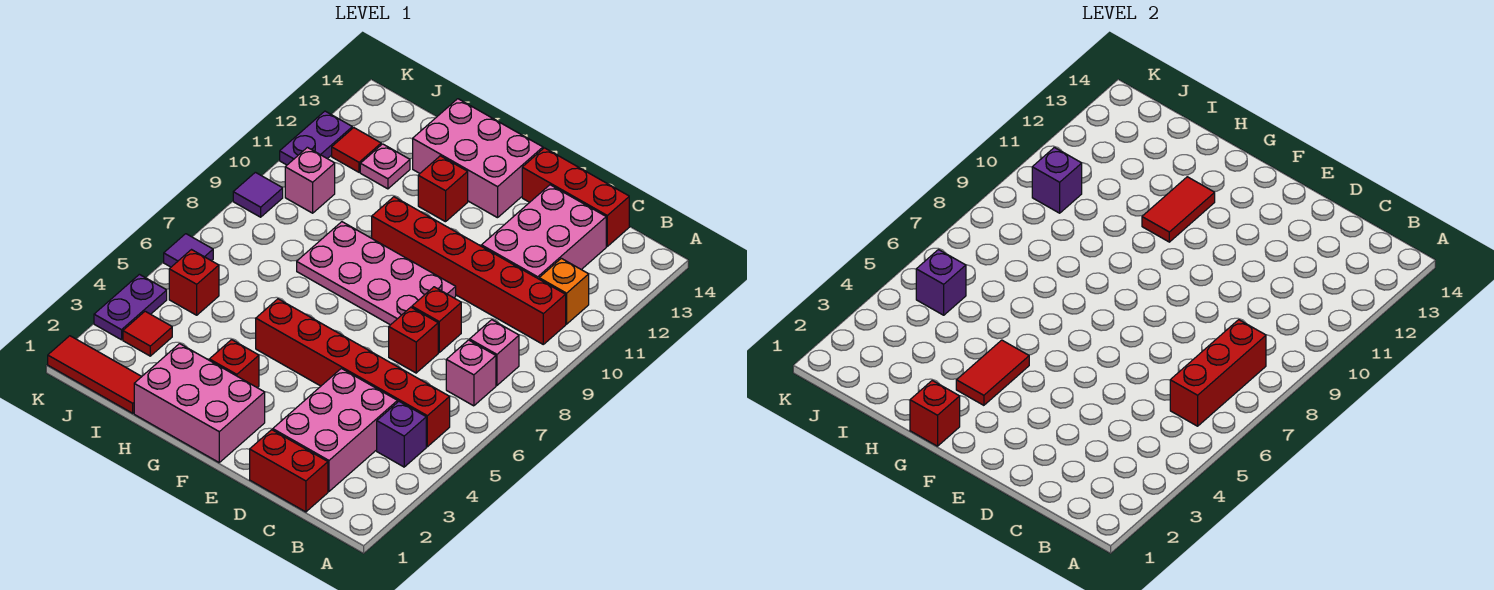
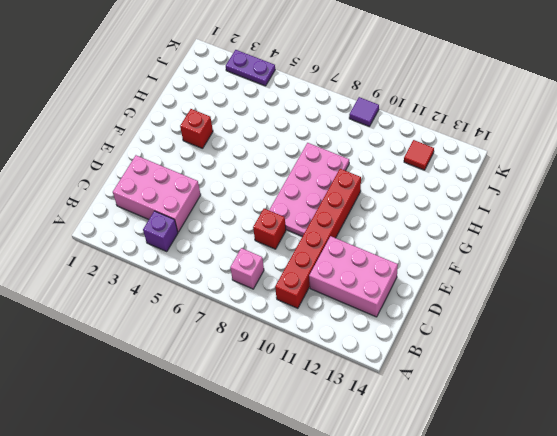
none -> red brick B5:G5 level 1
none -> pink brick B7 level 1
none -> orange brick B11 level 1
none -> red brick C1:D1 level 1

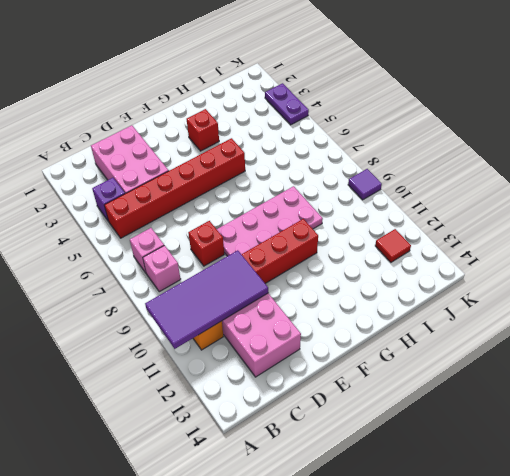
purple tile A10:D11 level 2 -> none
none -> red brick C1:D1 level 1
none -> red brick C14:E14 level 1
none -> red brick D7 level 1
none -> pink brick F1:H2 level 1

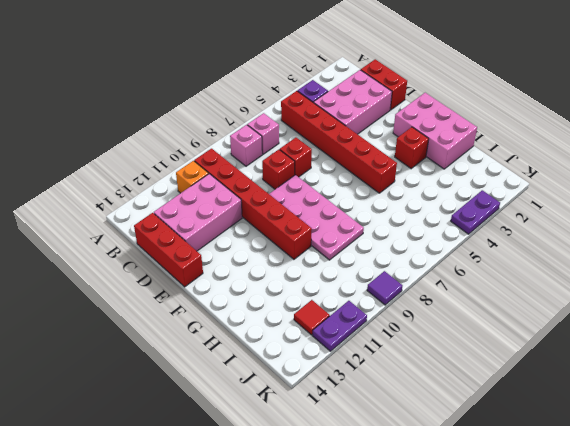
none -> pink brick F13:H14 level 1
none -> red brick G12 level 1
none -> red tile I1:K1 level 1
none -> pink plate I12 level 1

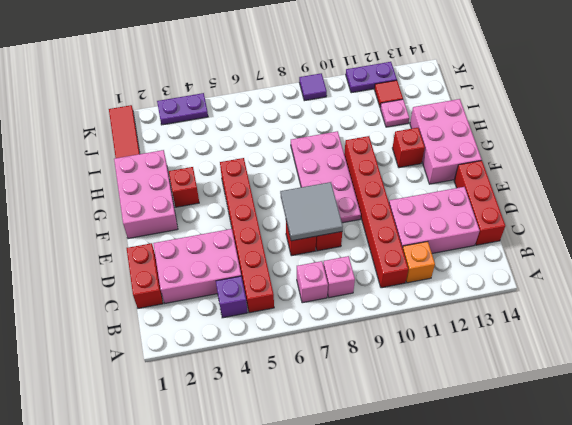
grey tile D7:E8 level 2 -> none
none -> red tile J3 level 1
none -> red brick J5 level 1
none -> pink brick J10 level 1
none -> purple tile K6 level 1

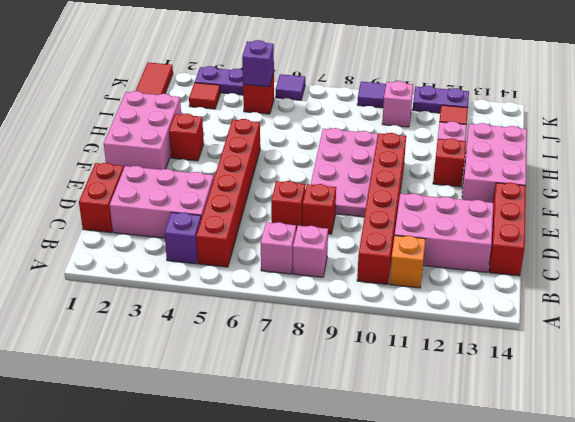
none -> red brick B6:B8 level 2
none -> red brick G1 level 2
none -> red tile G3:G4 level 2
none -> red tile G11:G12 level 2

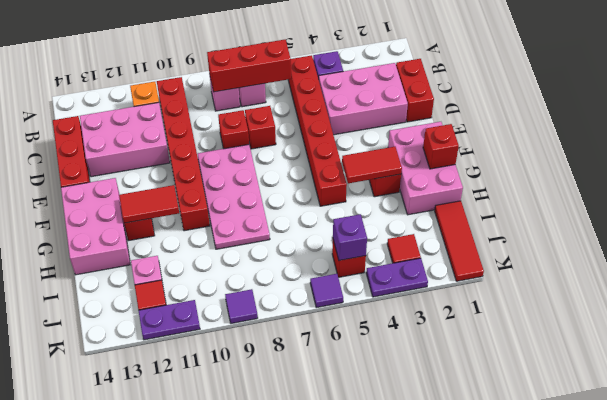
none -> pink brick J10 level 1
none -> purple brick J10 level 2

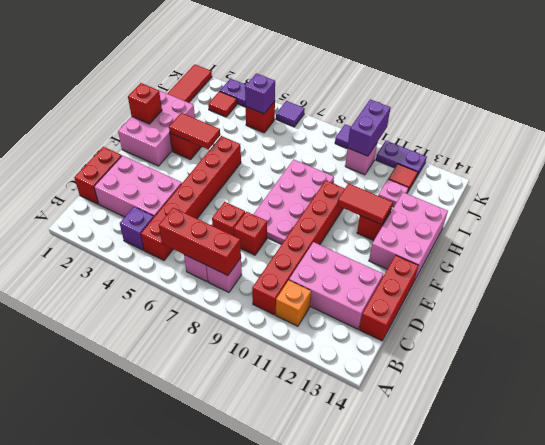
purple brick J10:K10 level 2 -> purple brick J10 level 2

